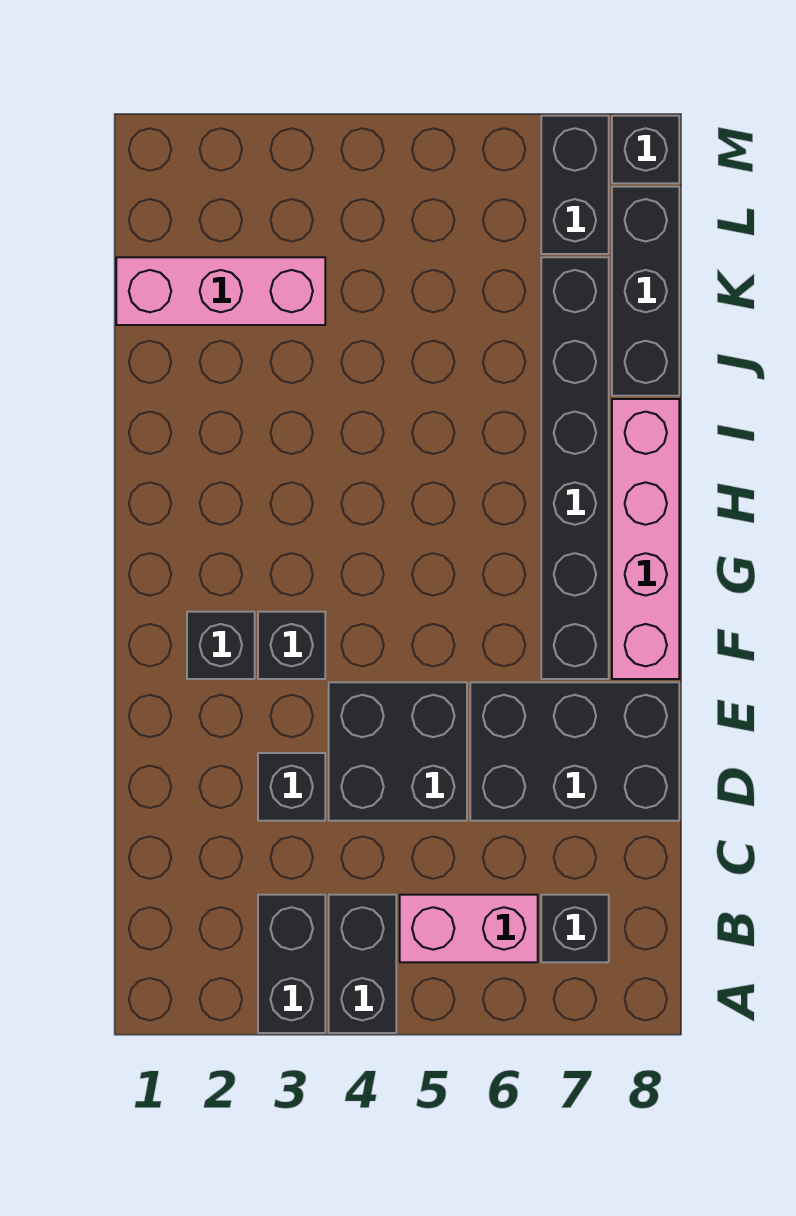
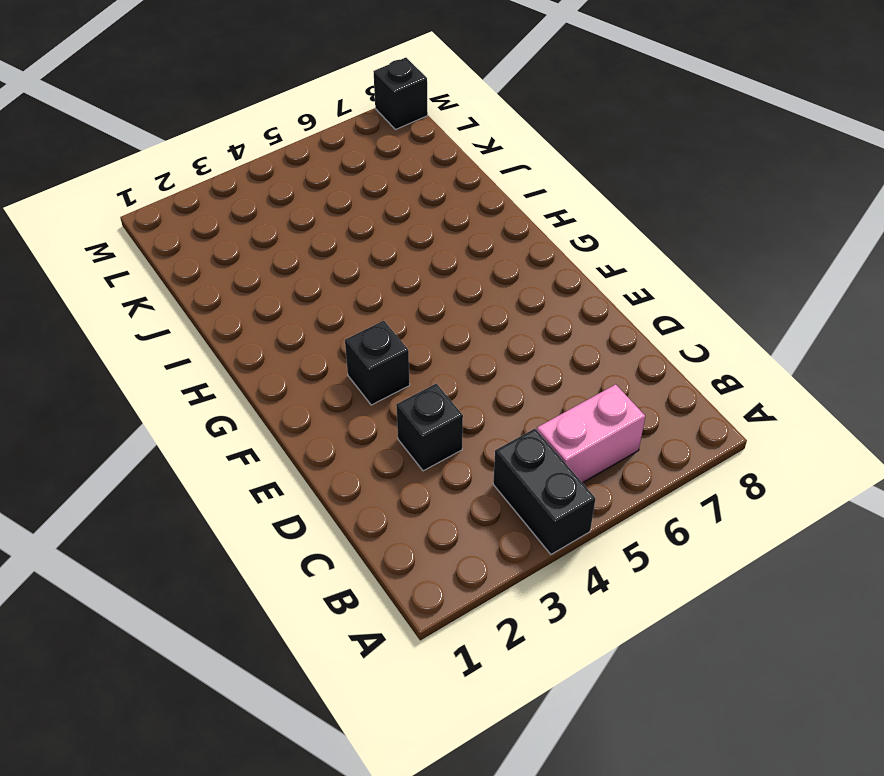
none -> black brick A3:B3 level 1
none -> black brick B7 level 1
none -> black brick D4:E5 level 1

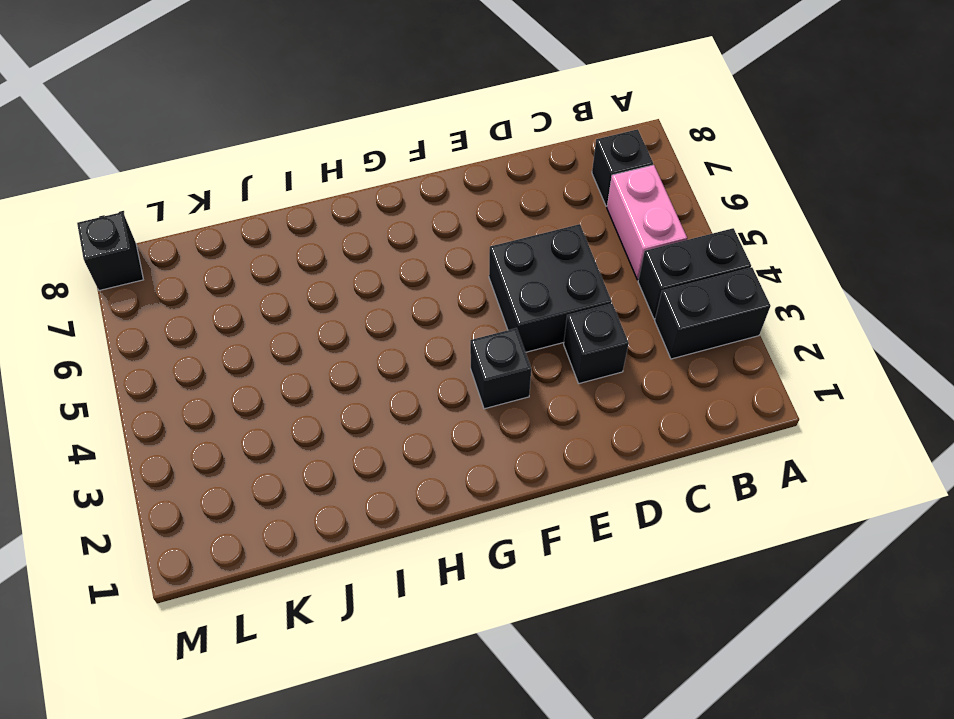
none -> black brick D6:E8 level 1
none -> black brick F2 level 1
none -> black brick F7:K7 level 1

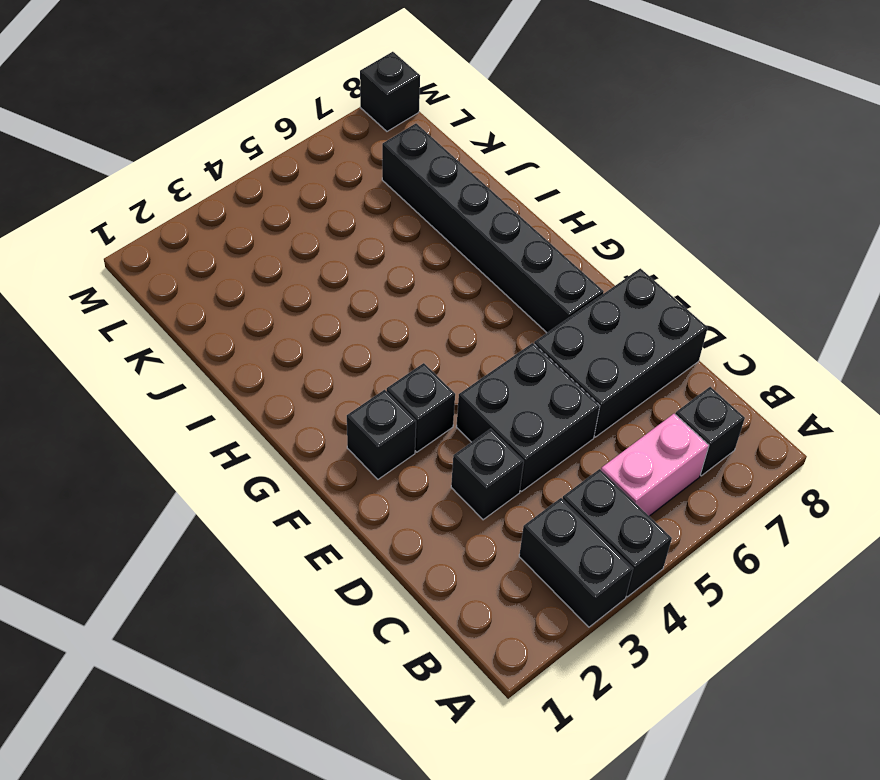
none -> pink brick F8:I8 level 1
none -> black brick J8:L8 level 1
none -> pink brick K1:K3 level 1

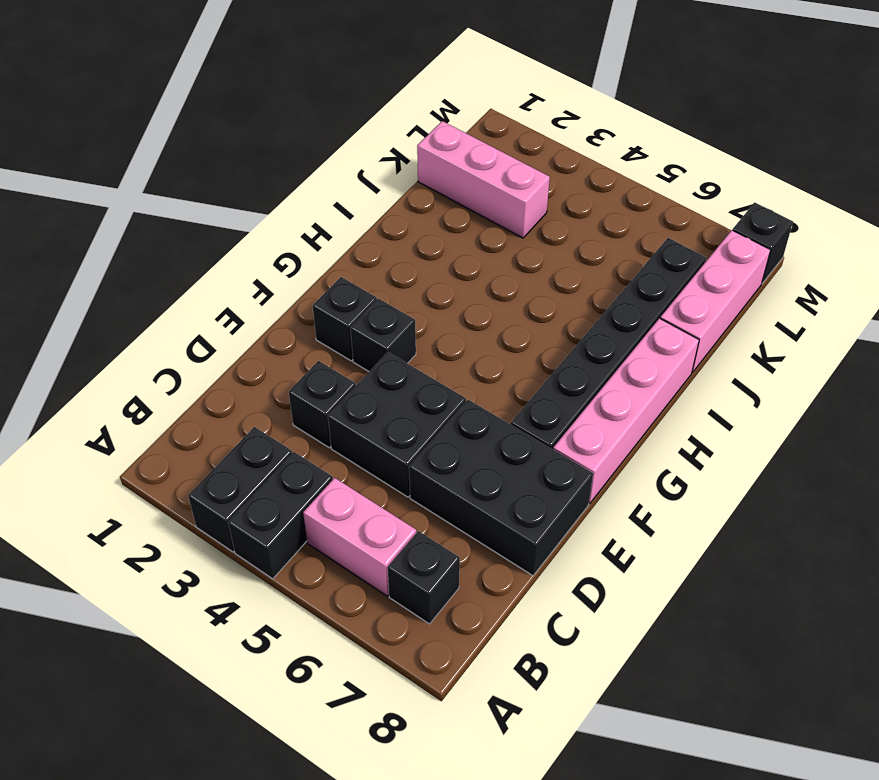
pink brick J8:L8 level 1 -> black brick J8:L8 level 1
none -> black brick L7:M7 level 1

